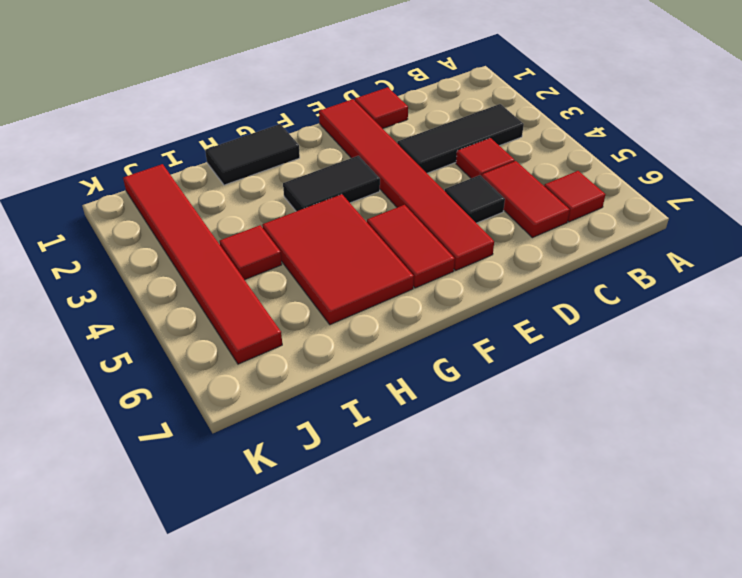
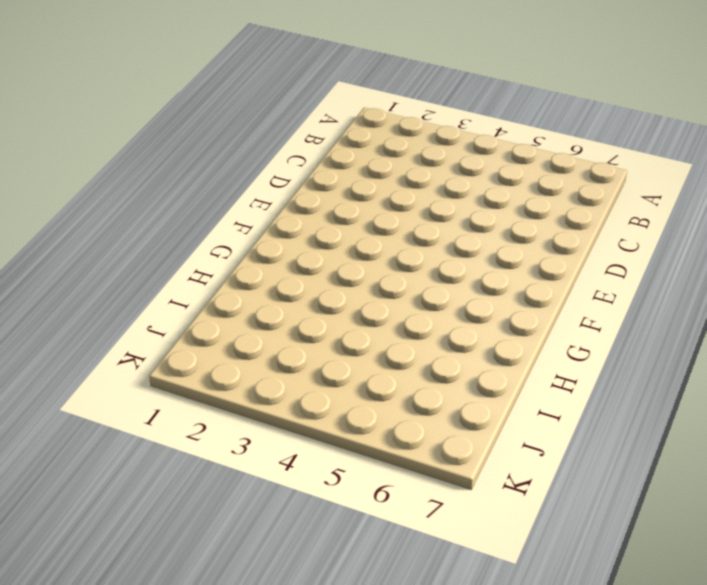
none -> black tile B3:D3 level 1
none -> red tile B6 level 1
none -> red tile C4 level 1

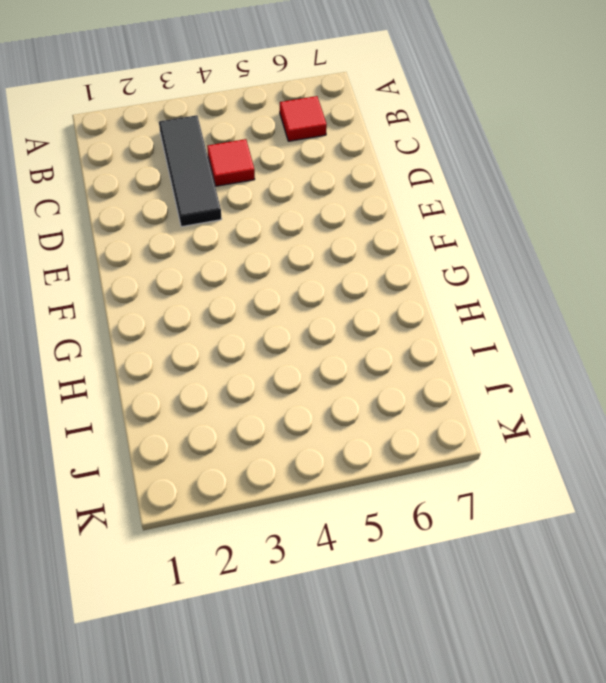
none -> red tile C5:C6 level 1
none -> red tile D1 level 1
none -> black tile D5 level 1

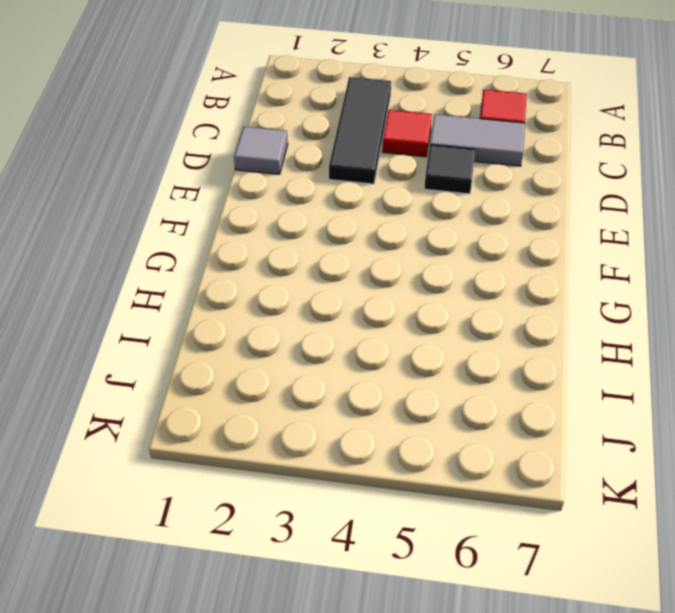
grey tile C5:C6 level 1 -> red tile C5:C6 level 1
grey tile D1 level 1 -> red tile D1 level 1
none -> red tile E1:E6 level 1
none -> black tile F3:G3 level 1
none -> red tile F5:F6 level 1

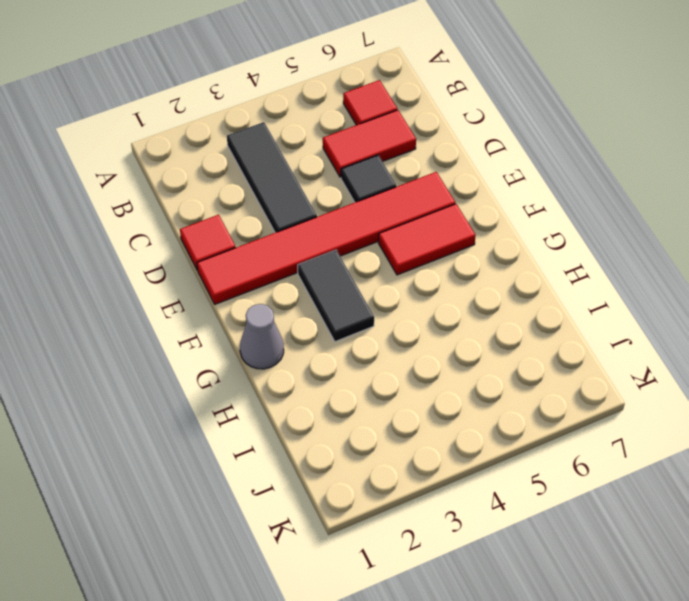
grey cone G1 level 1 -> black tile G1:H1 level 1
none -> red tile C4 level 1
none -> red tile G4:H6 level 1
none -> red tile I4 level 1

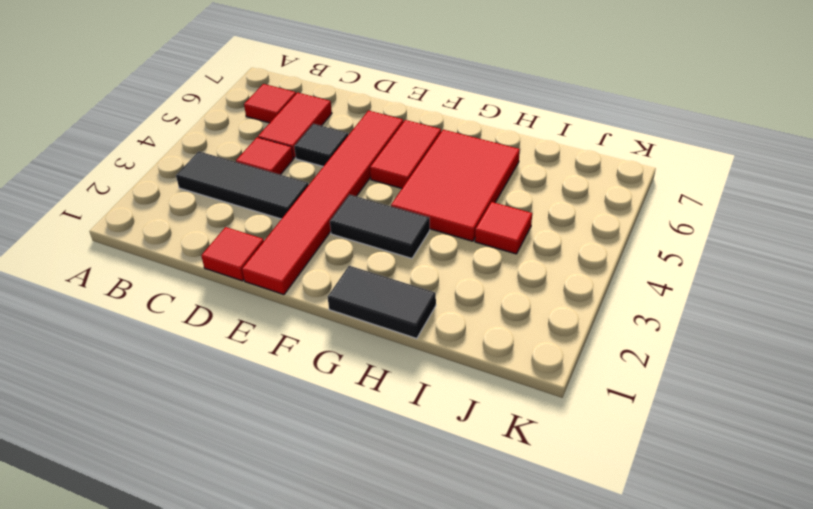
none -> red tile J1:J6 level 1

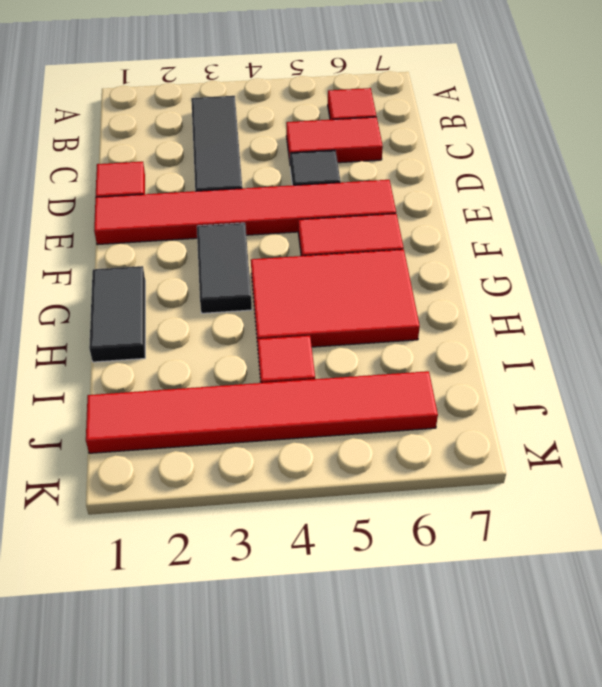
none -> red tile C4 level 1

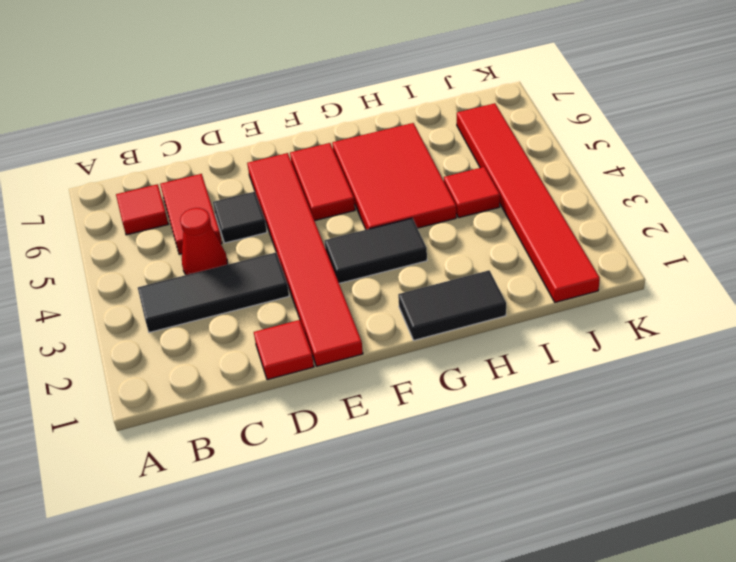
red cone C4 level 1 -> red tile C4 level 1

